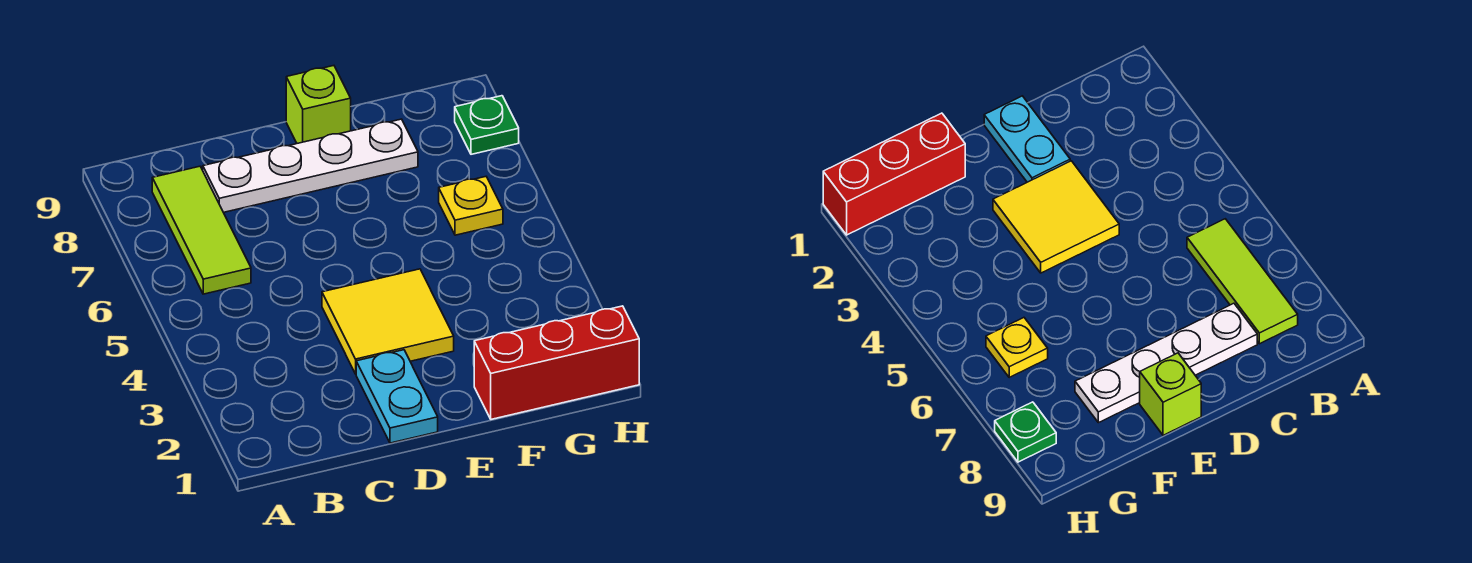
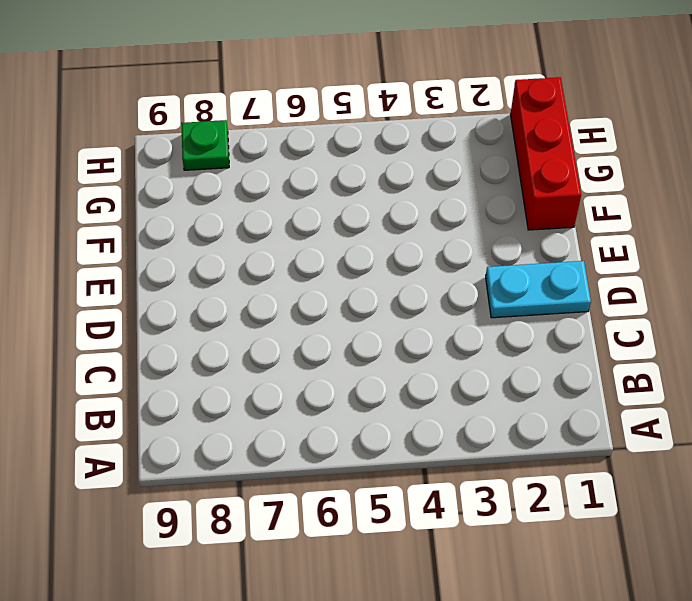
none -> lime tile B6:B8 level 1
none -> white plate C8:F8 level 1

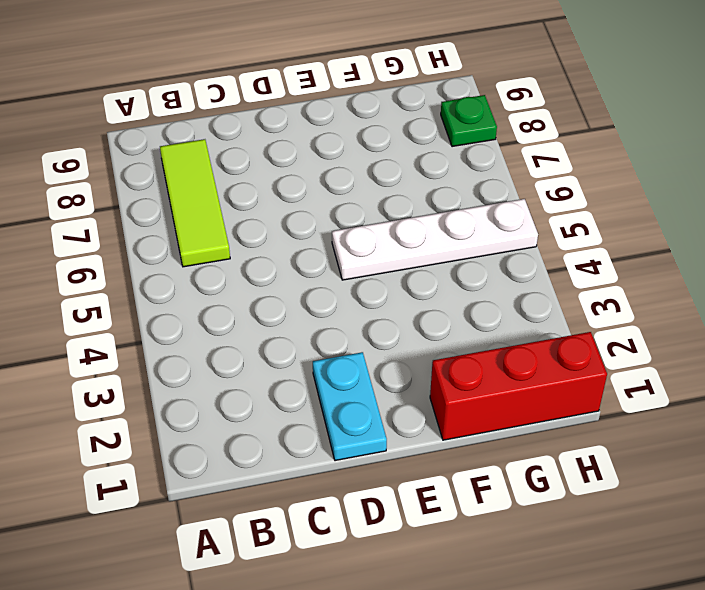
white plate E5:H5 level 1 -> white plate C8:F8 level 1
none -> yellow tile D3:E4 level 1
none -> lime brick E9 level 1

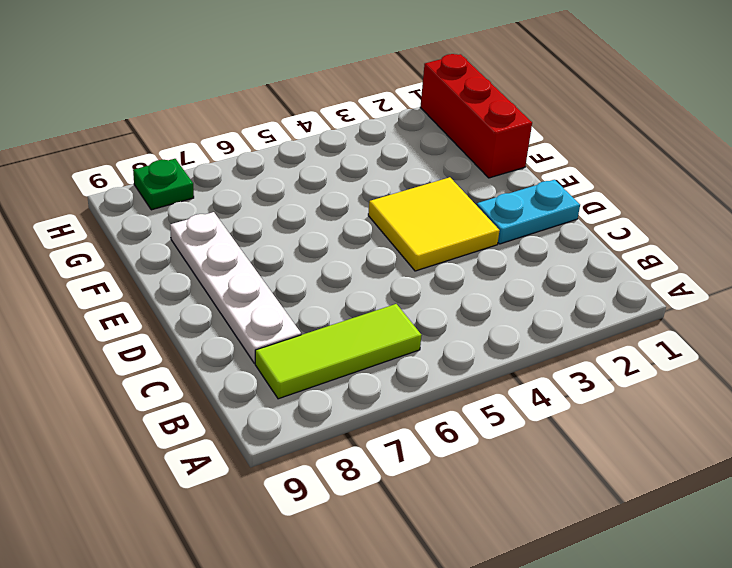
none -> lime brick E9 level 1
none -> yellow plate G6 level 1

